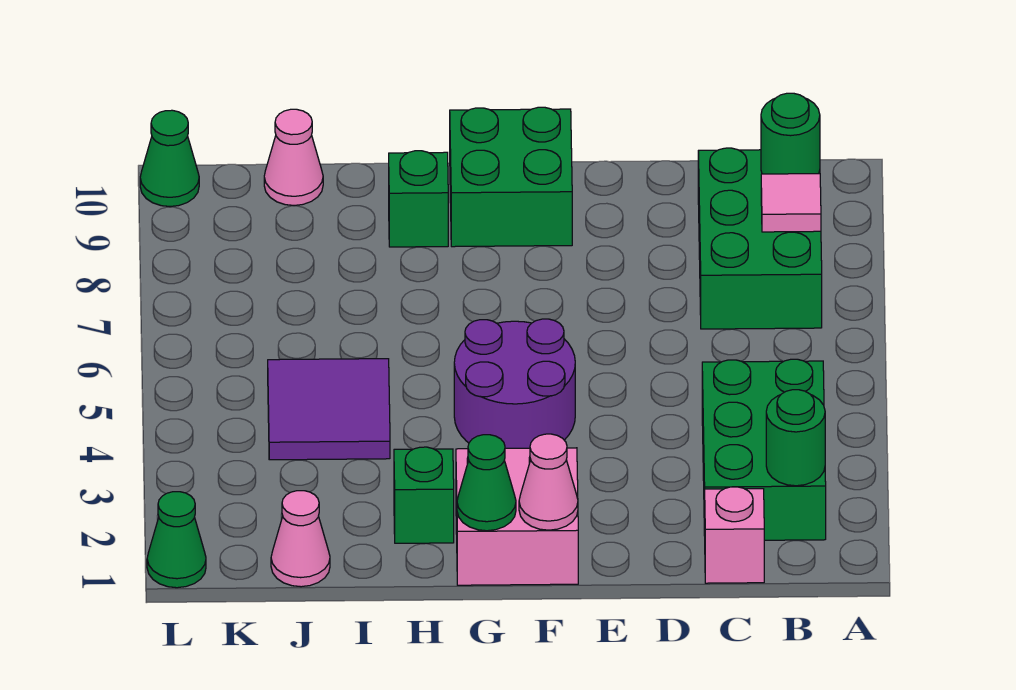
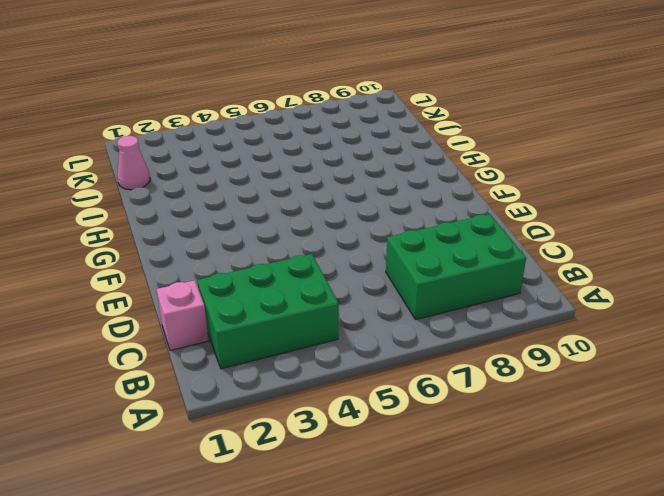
none -> pink brick F1:G2 level 1
none -> purple round brick F4:G5 level 1
none -> green brick F9:G10 level 1

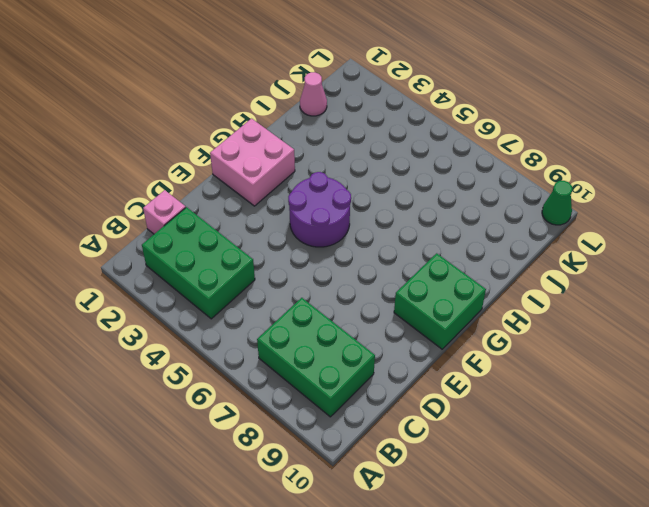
none -> green brick H2 level 1
none -> green brick H9 level 1
none -> purple tile I4:J5 level 1

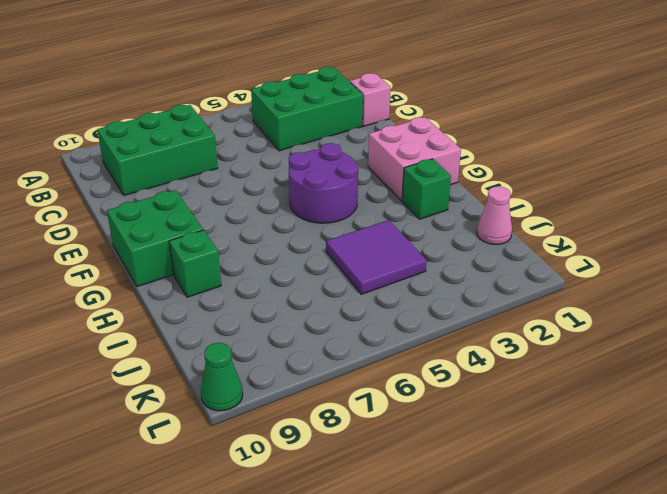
none -> pink cone J10 level 1
none -> green cone L1 level 1
none -> green round brick B2 level 2

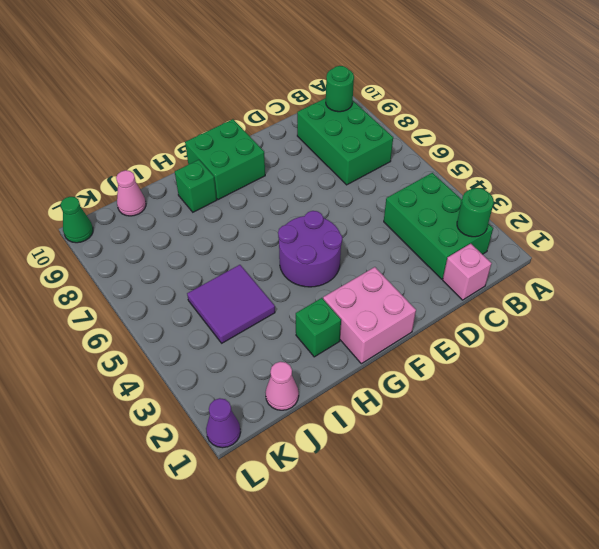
purple cone L1 level 1 -> green cone L1 level 1
none -> pink tile B8 level 2
none -> pink cone F1 level 2
none -> green cone G1 level 2

